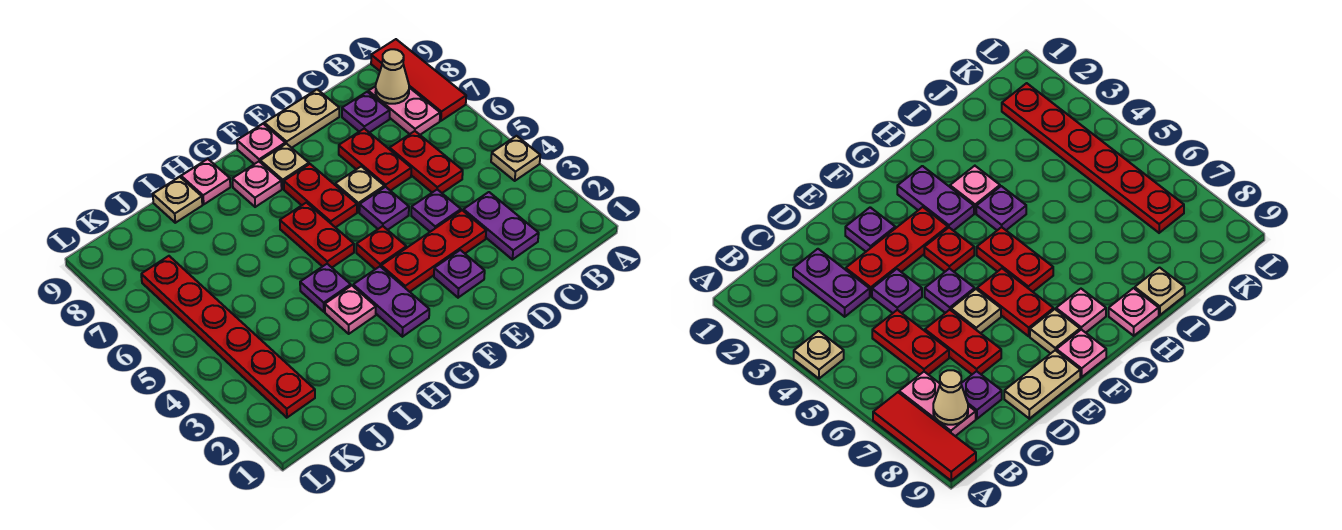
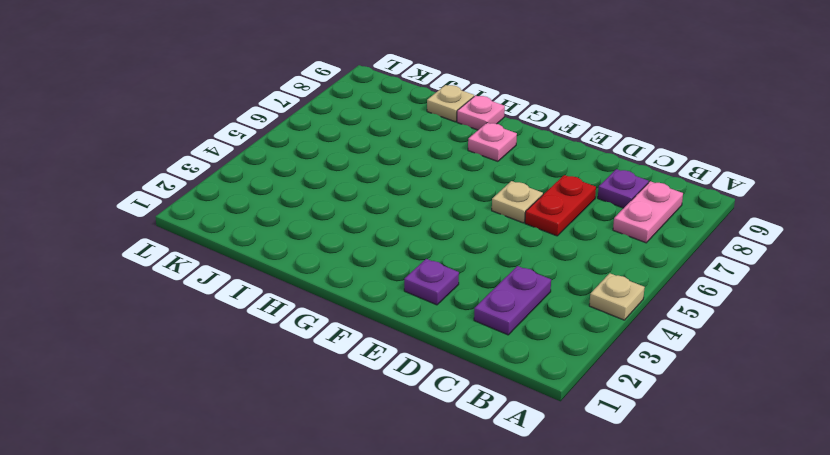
none -> red tile A7:A9 level 1
none -> red plate C5:C6 level 1
none -> red plate D3:F3 level 1

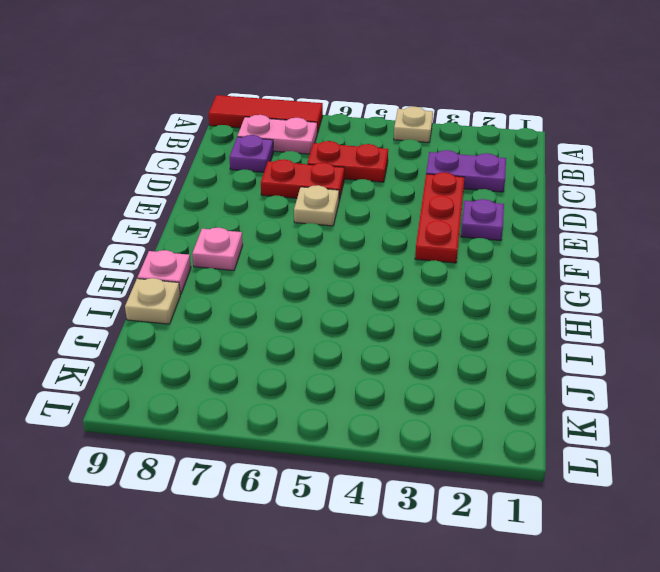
none -> purple plate D4 level 1
none -> tan plate D9:E9 level 1
none -> purple plate E5 level 1

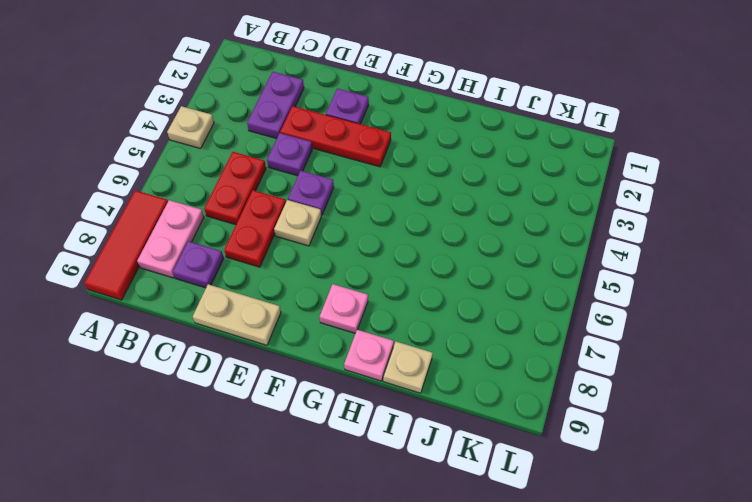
none -> red plate F4 level 1
none -> red plate F6:F7 level 1
none -> tan plate F8 level 1

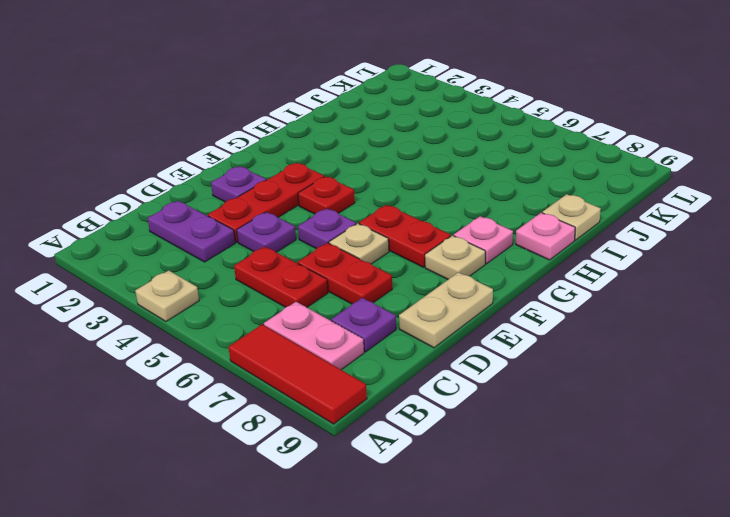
none -> pink plate F9 level 1
none -> purple plate G2:G3 level 1
none -> red plate G5:G6 level 1

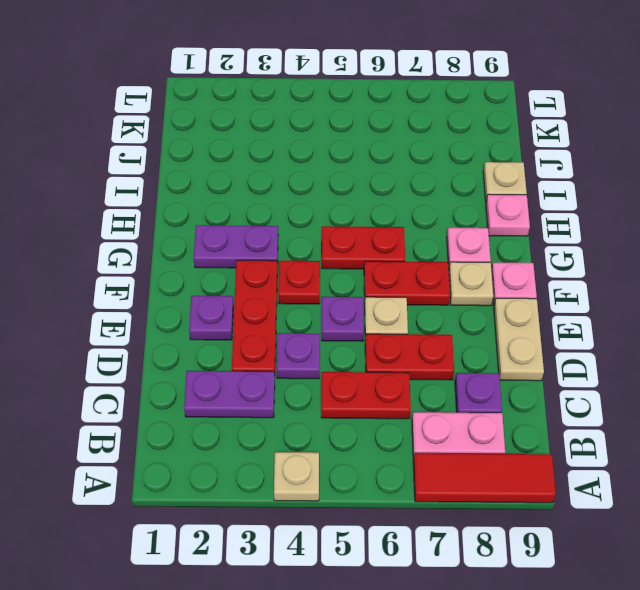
none -> pink plate H3 level 1
none -> purple plate H4 level 1
none -> red plate K2:K7 level 1

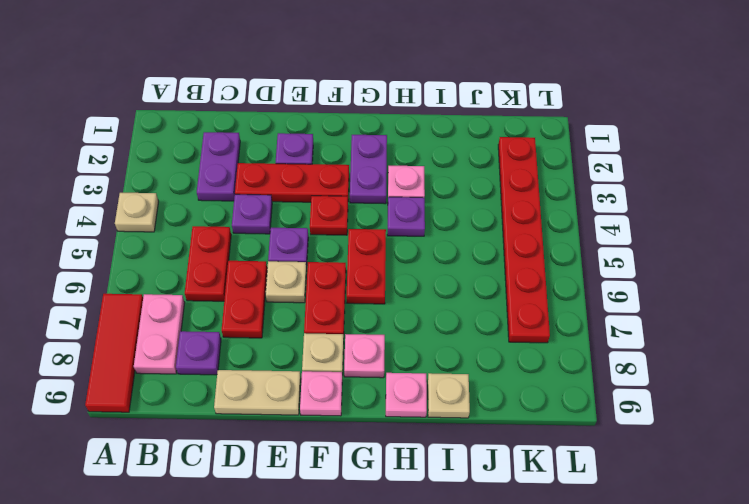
none -> tan cone B8 level 2

